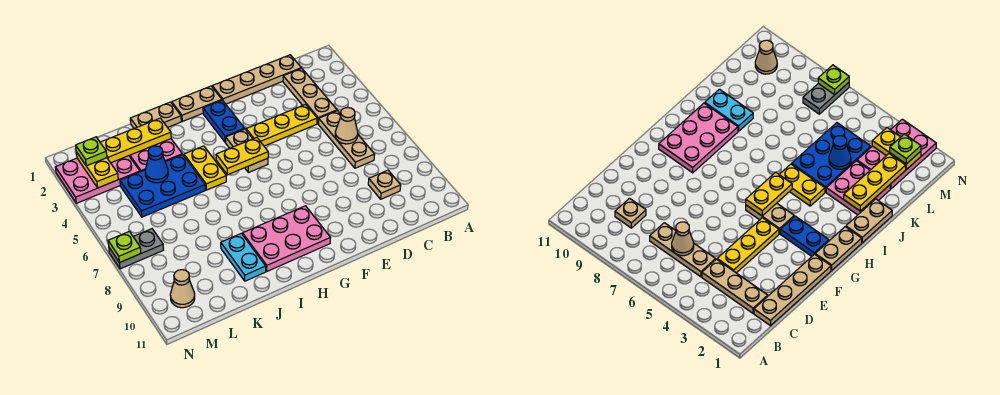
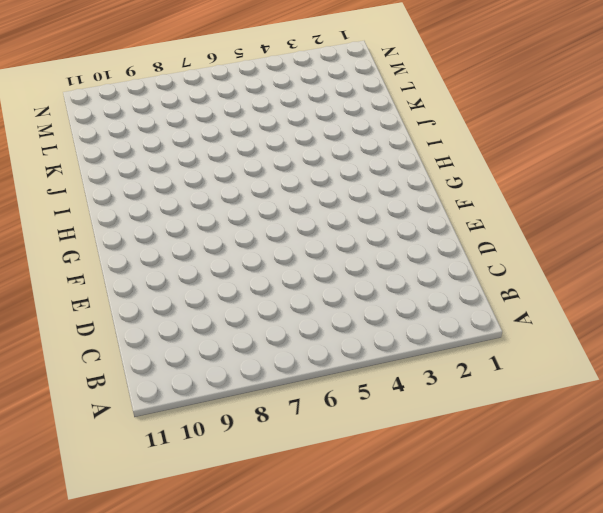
none -> tan plate C1:F1 level 1
none -> tan plate C2:C4 level 1
none -> tan plate C5:C7 level 1

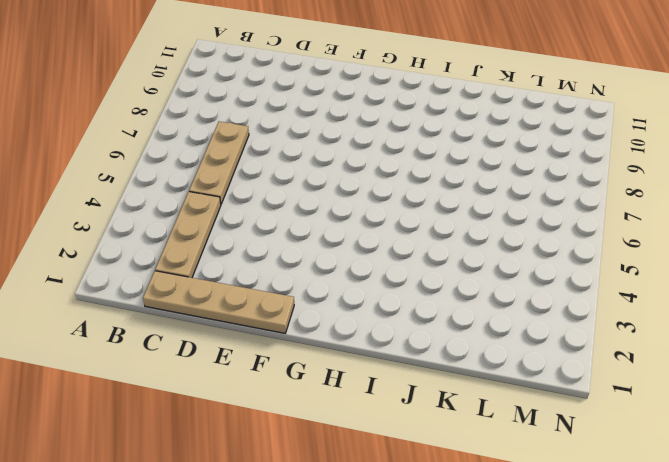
none -> tan plate C9 level 1
none -> yellow plate D4:F4 level 1
none -> tan plate G1:H1 level 1

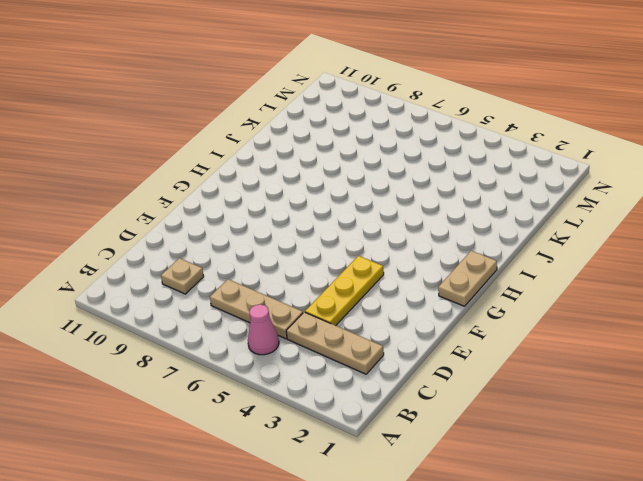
pink cone B5 level 1 -> none
none -> tan plate C1:F1 level 1
none -> blue plate G2:G3 level 1
none -> tan plate G4:G5 level 1

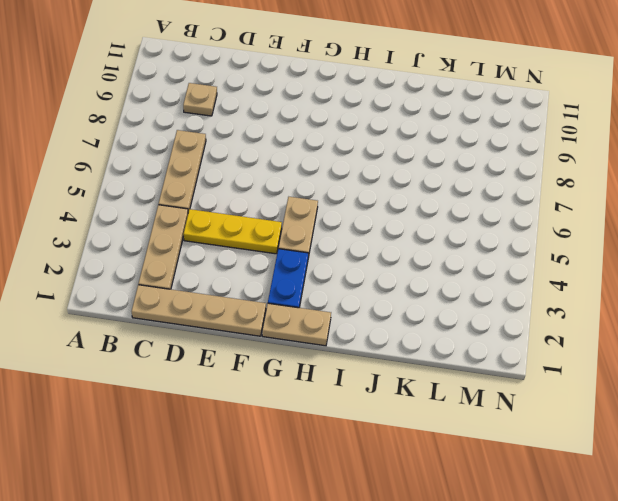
none -> pink plate G9:I10 level 1
none -> tan plate I1:J1 level 1
none -> yellow plate I4:I5 level 1

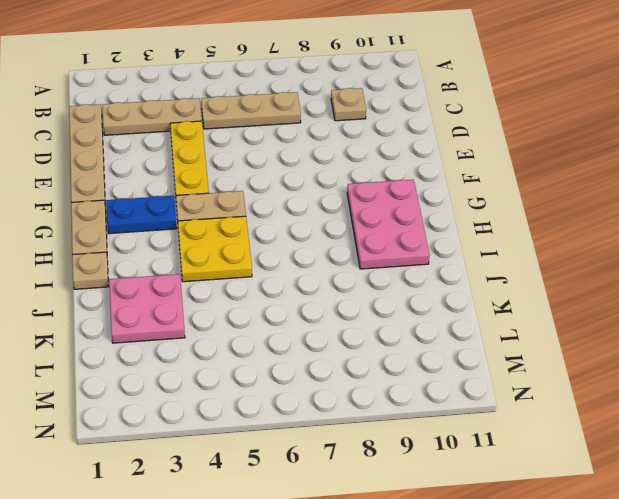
yellow plate H4:I5 level 1 -> yellow plate I4:I5 level 1
tan plate I1 level 1 -> tan plate I1:J1 level 1
none -> blue plate J4:L5 level 1
none -> cyan plate J9:J10 level 1
none -> pink plate L2:N3 level 1

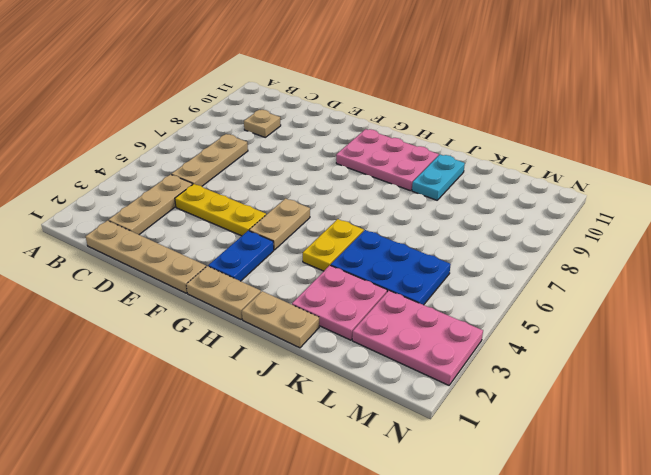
none -> grey plate M7:N7 level 1
none -> tan cone M10 level 1
none -> tan cone C6 level 2

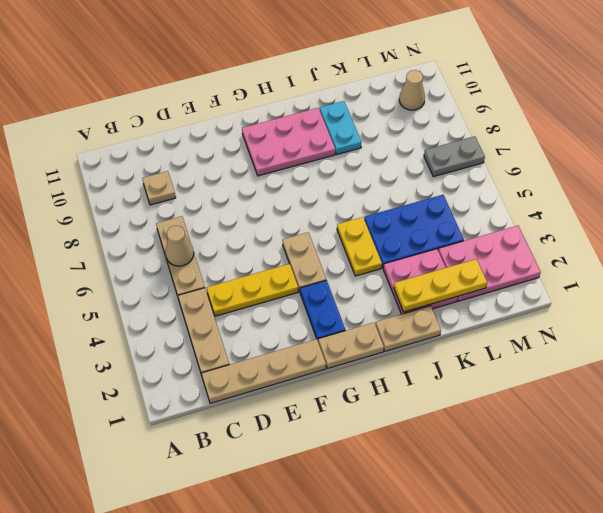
none -> yellow plate G5:H5 level 2
none -> blue cone K4 level 2
none -> yellow plate M2:M3 level 2

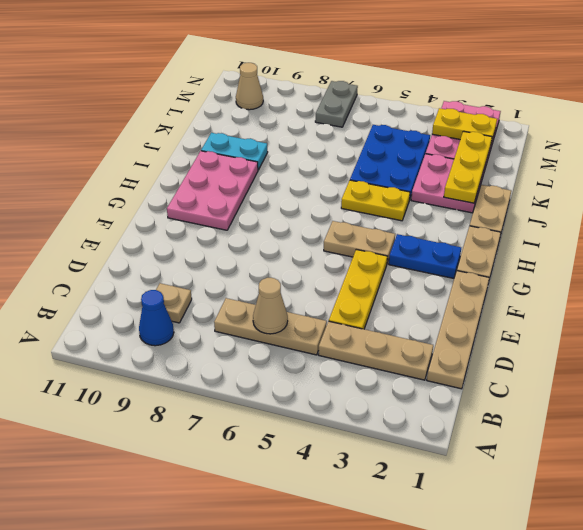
blue cone B9 level 1 -> blue cone K4 level 2
none -> yellow plate G5:H5 level 2
none -> lime plate N7 level 2
none -> lime plate M2 level 3

